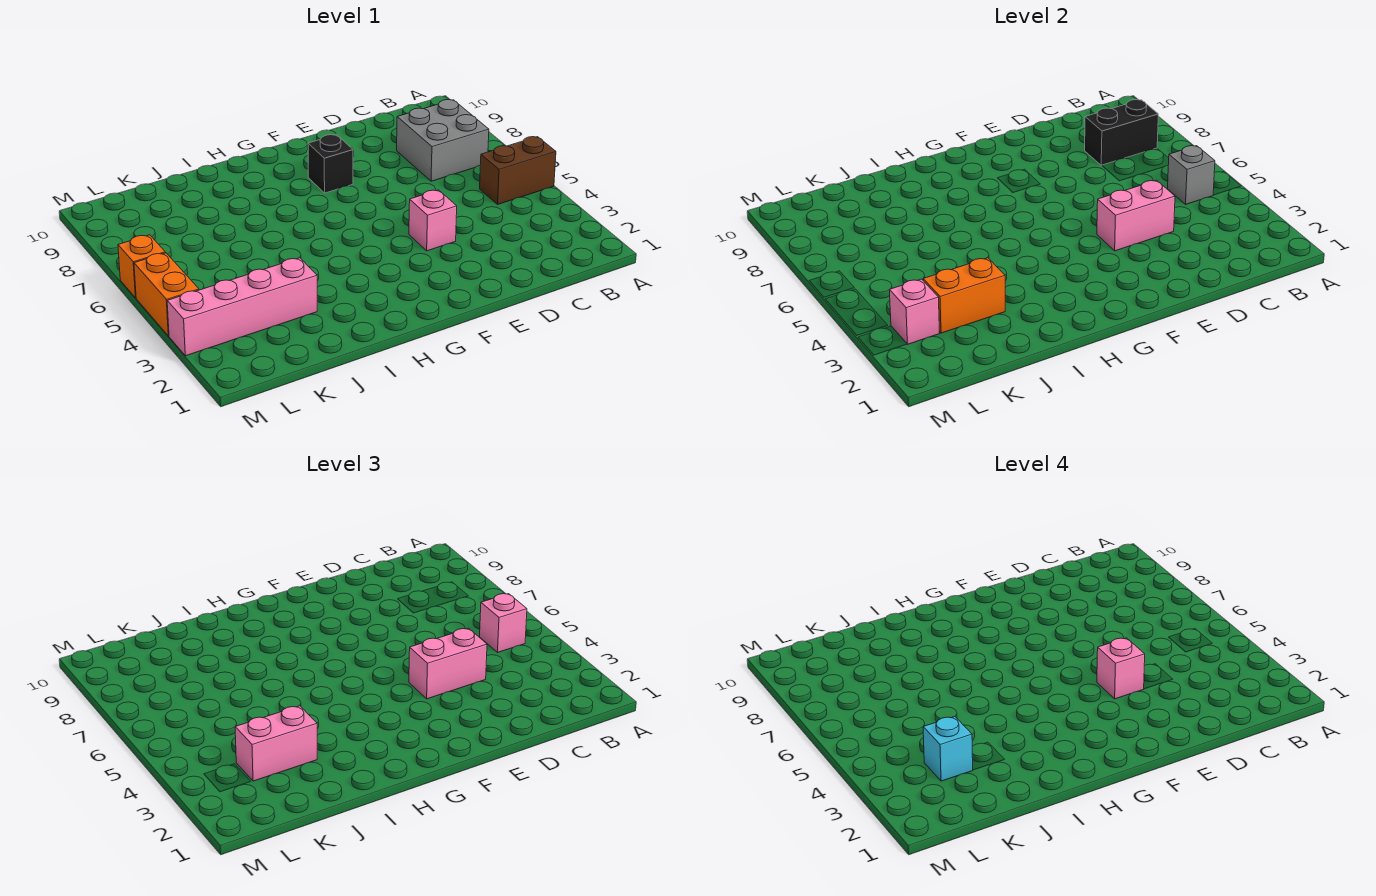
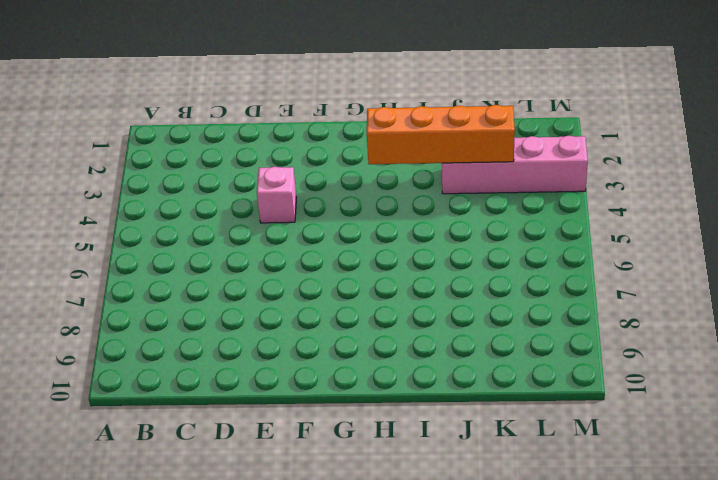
orange brick H3:K3 level 2 -> orange brick J3:K3 level 2
none -> brown brick A5:B5 level 1
none -> grey brick B7:C8 level 1
none -> black brick F8 level 1

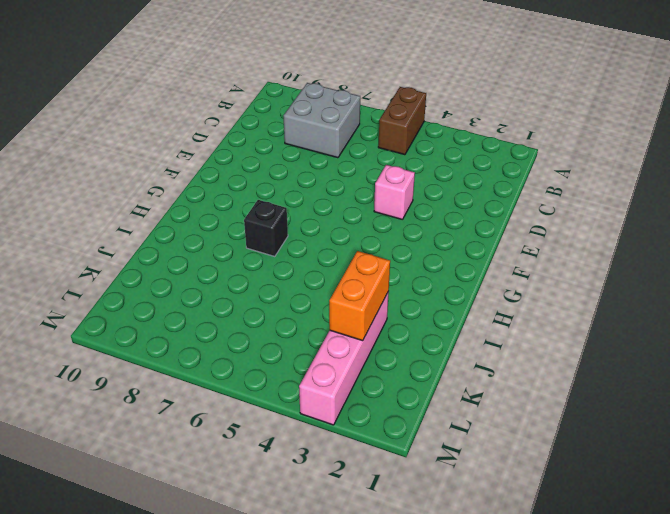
black brick H7 level 1 -> black brick F8 level 1
none -> orange brick M4:M5 level 1
none -> orange brick M6 level 1
none -> grey brick B5 level 2

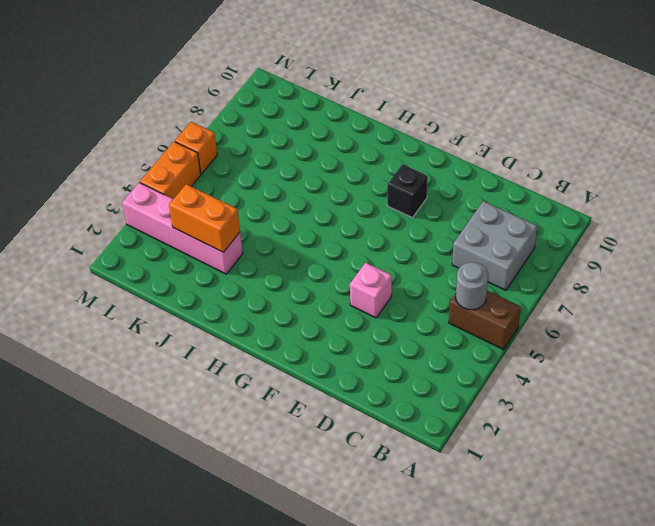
grey round brick B5 level 2 -> grey brick B5 level 2
none -> black brick B8:C8 level 2
none -> pink brick D4:E4 level 2
none -> pink brick L3 level 2

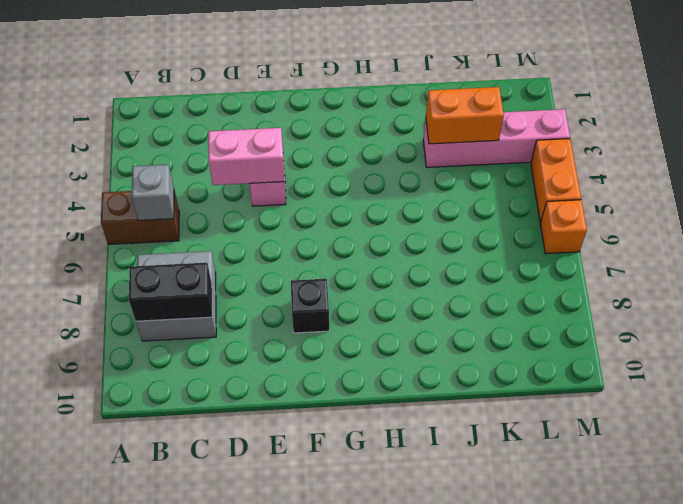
none -> pink brick L3 level 2
none -> pink brick B5 level 3
none -> pink brick D4:E4 level 3

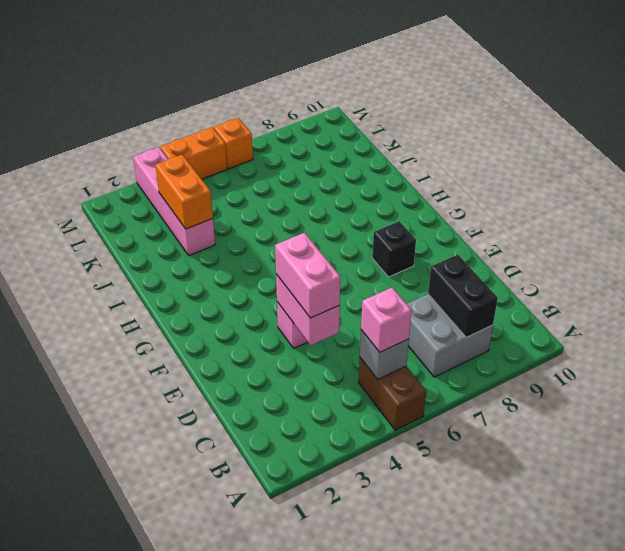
none -> pink brick L3 level 2
none -> pink brick J3:K3 level 3
none -> pink brick E4 level 4

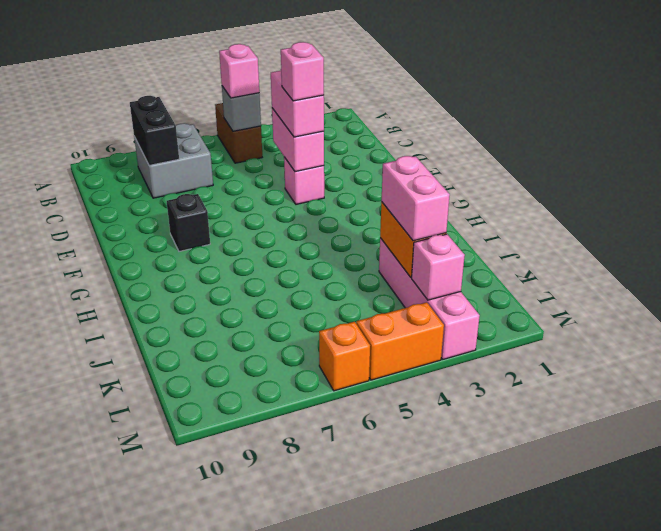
none -> cyan brick K3 level 4

